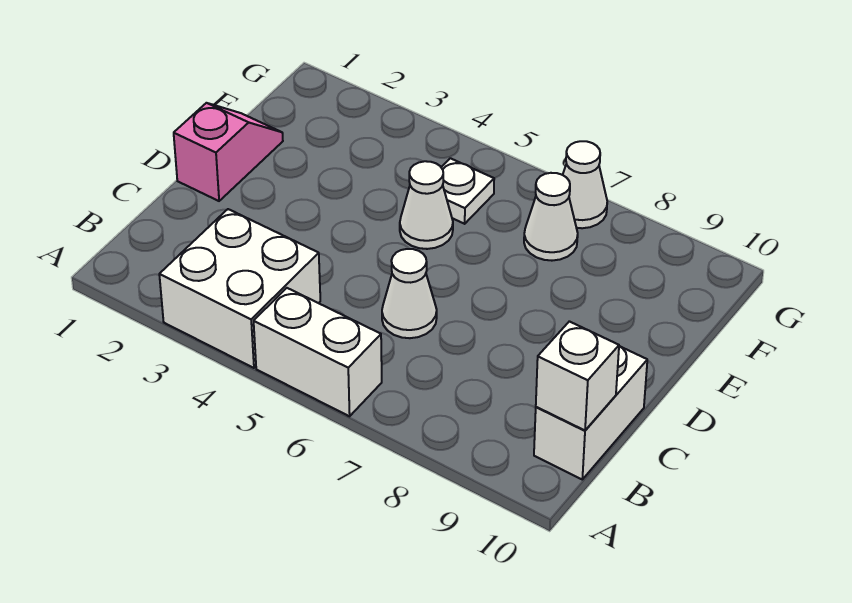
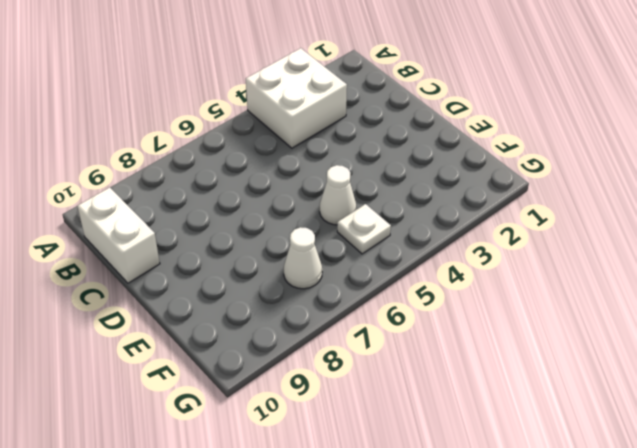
none -> white brick A5:A6 level 1
none -> white cone C6 level 1

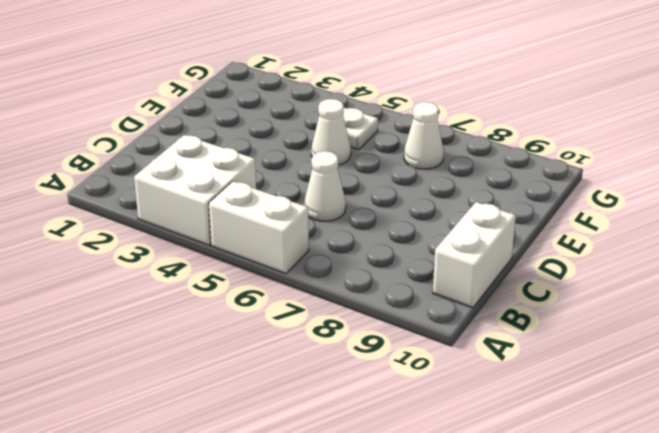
none -> pink slope D1:E1 level 1 top D
none -> white cone G7 level 1

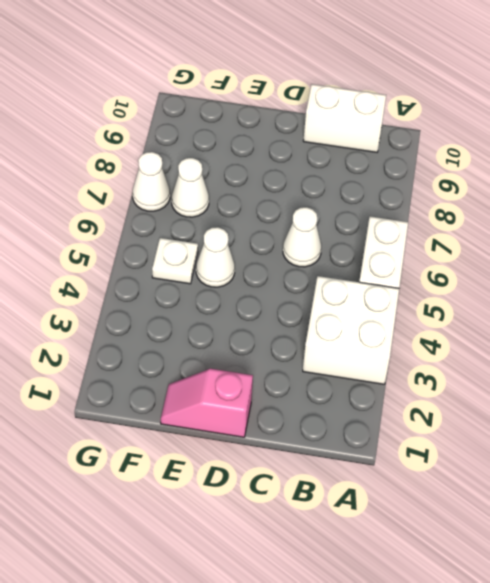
none -> white brick B10 level 2

